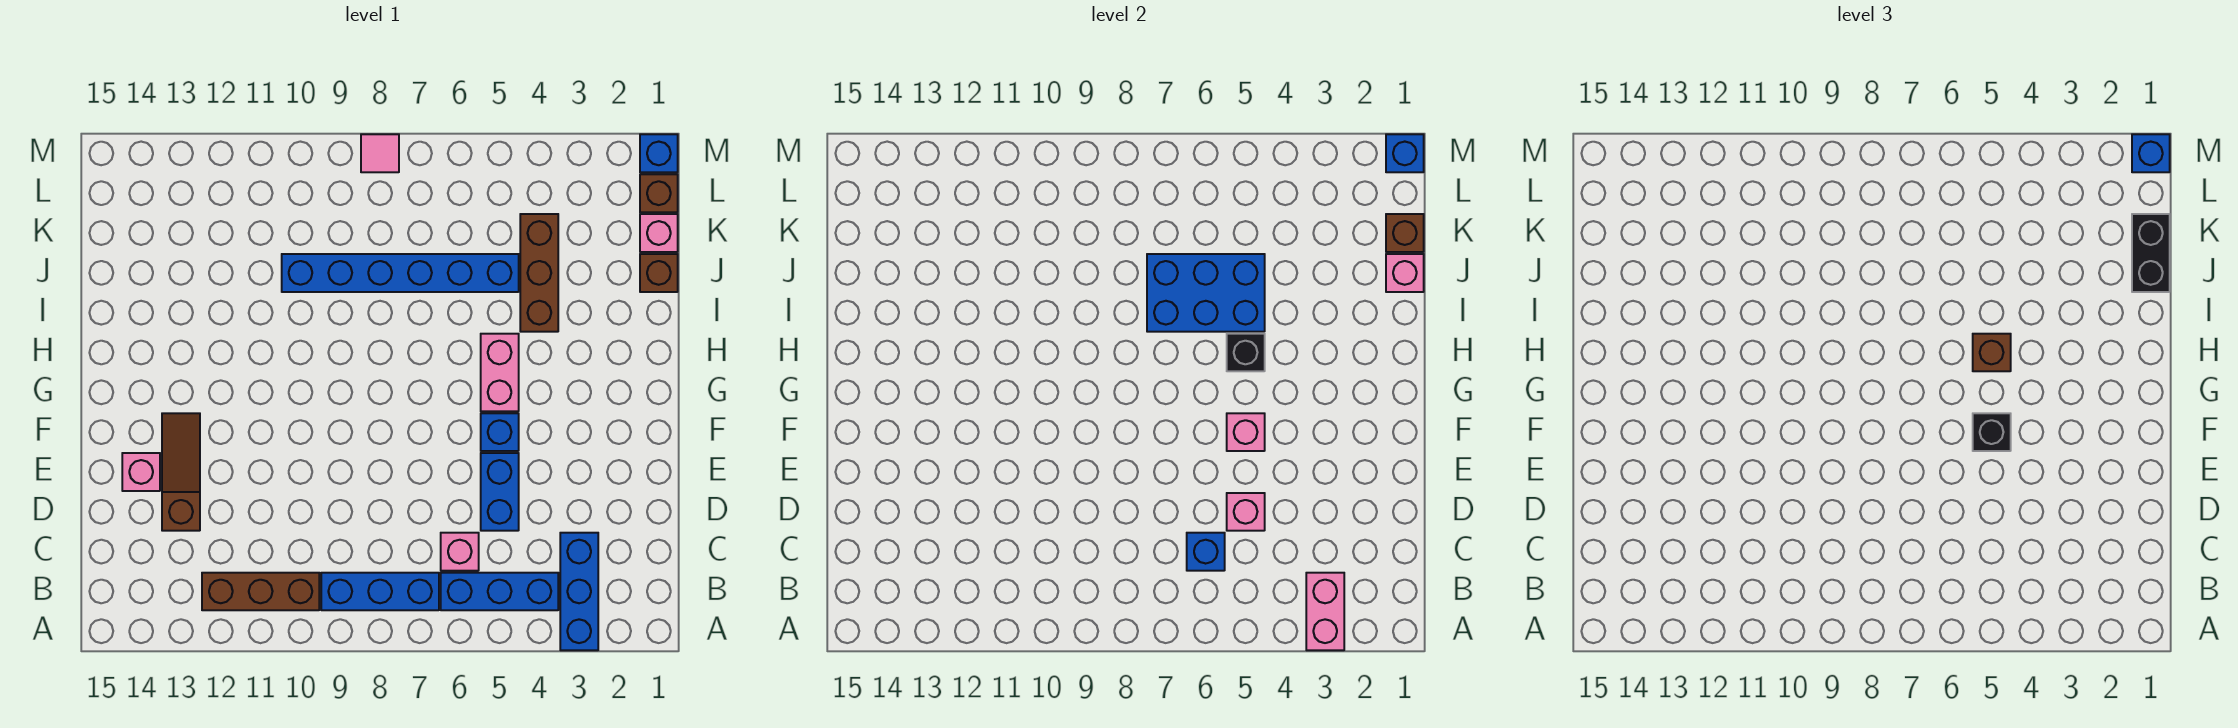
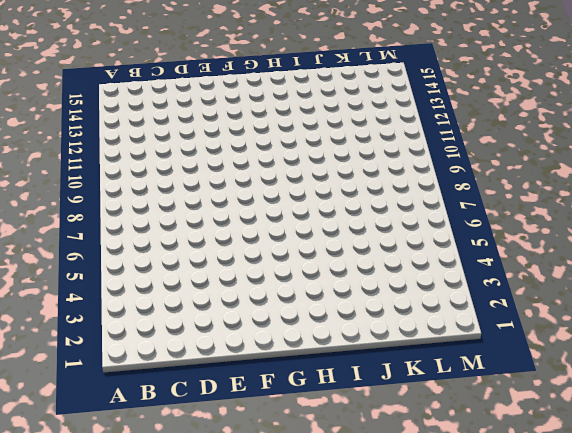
none -> blue brick A3:C3 level 1
none -> blue brick B4:B6 level 1
none -> blue brick B7:B9 level 1
none -> brown brick B10:B12 level 1

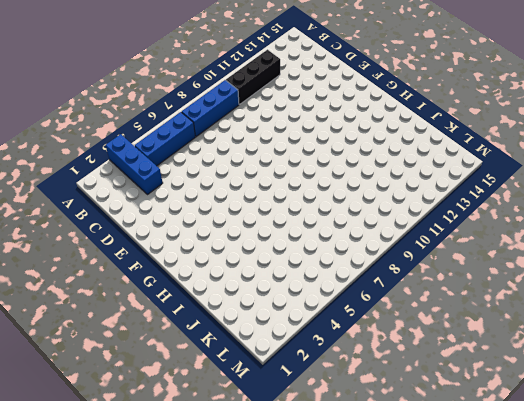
black brick B10:B12 level 1 -> brown brick B10:B12 level 1
none -> pink brick C6 level 1
none -> blue brick D5:E5 level 1
none -> brown slope D13:F13 level 1 top D
none -> pink brick E14 level 1

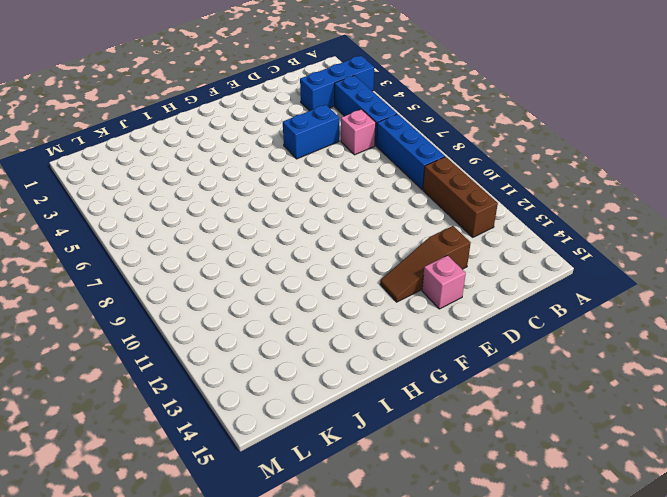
none -> blue brick F5 level 1
none -> pink brick G5:H5 level 1
none -> brown brick I4:K4 level 1
none -> brown brick J1 level 1

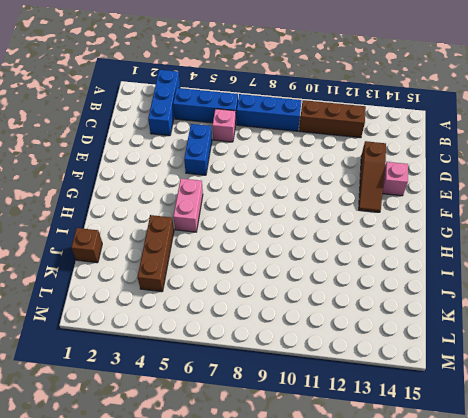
none -> blue brick F5 level 1
none -> blue brick J5:J10 level 1
none -> pink brick K1 level 1
none -> brown brick L1 level 1

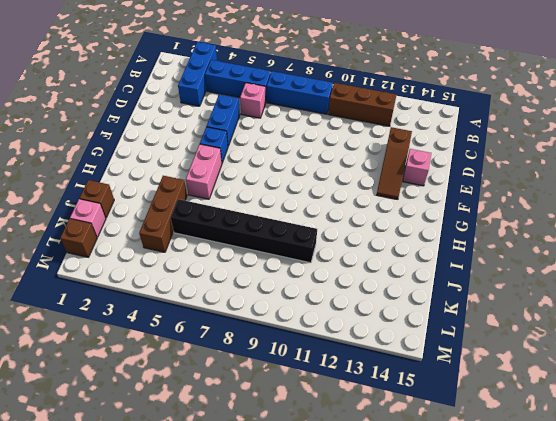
black brick J5:J10 level 1 -> blue brick J5:J10 level 1
none -> blue brick M1 level 1
none -> pink tile M8 level 1
none -> pink brick A3:B3 level 2
none -> blue brick C6 level 2

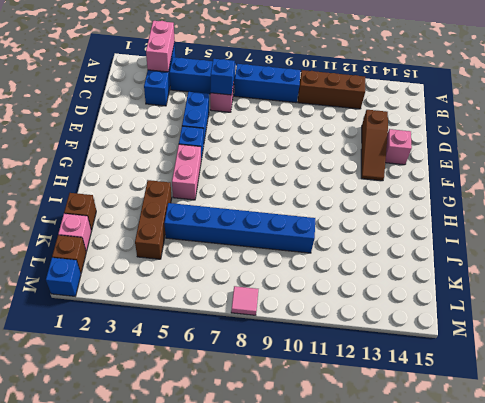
none -> pink brick D5 level 2
none -> pink brick F5 level 2
none -> black brick H5 level 2
none -> blue brick I5:J7 level 2

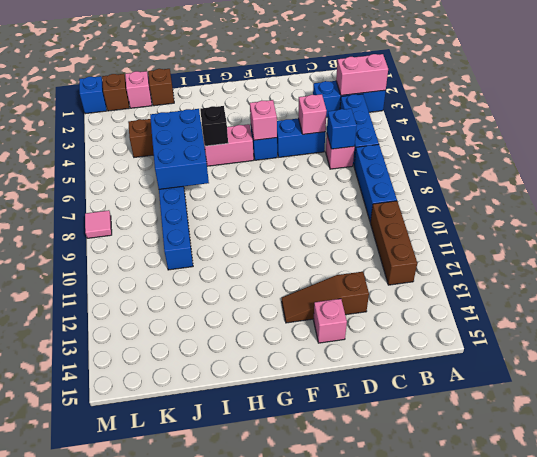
none -> pink brick J1 level 2
none -> brown brick K1 level 2
none -> blue brick M1 level 2
none -> black brick F5 level 3

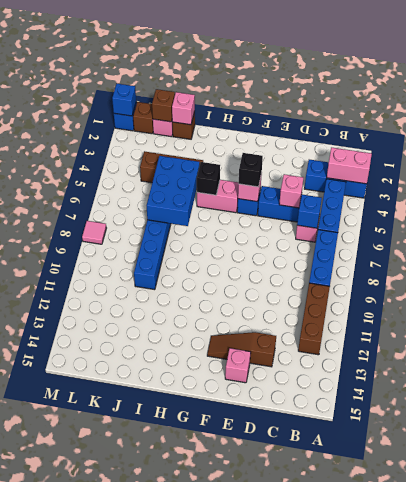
none -> brown brick H5 level 3
none -> black brick J1:K1 level 3
none -> blue brick M1 level 3

